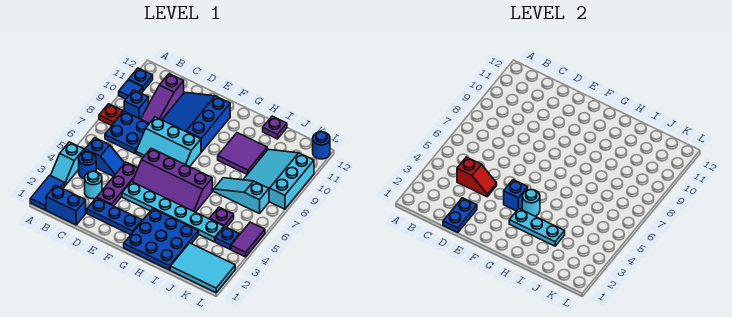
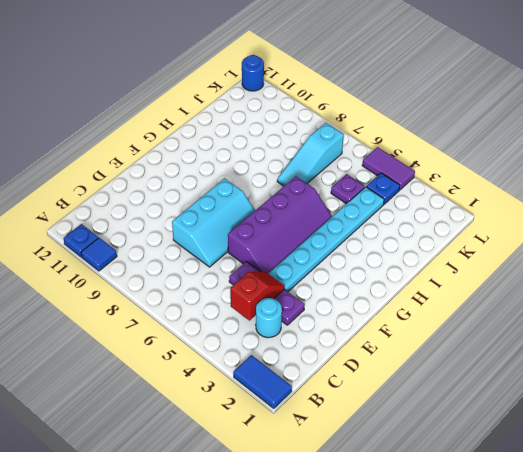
none -> cyan slope A3:A4 level 1 top 4
none -> red plate A8 level 1
none -> blue brick B1:C1 level 1
none -> blue round brick B4 level 1

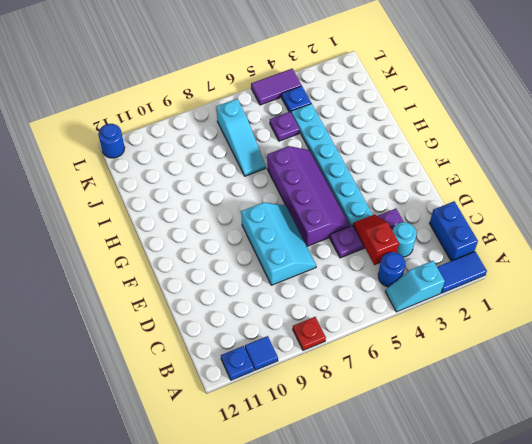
cyan slope A3:A4 level 1 top 3 -> cyan slope A3:A4 level 1 top 4
none -> blue slope B5:C5 level 1 top B
none -> blue plate B7:C8 level 1
none -> blue brick B9 level 1
none -> purple slope C9:C11 level 1 top 11

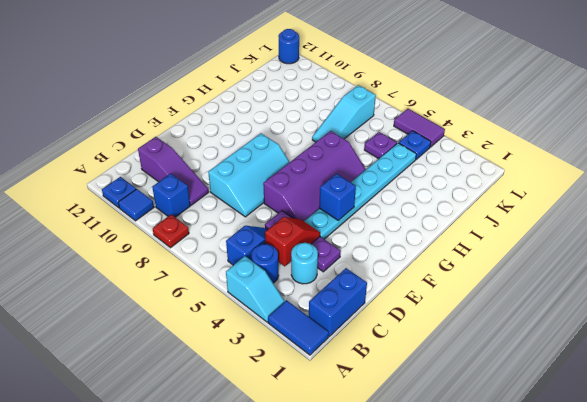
none -> blue plate B7:C8 level 1
none -> blue plate D2:F2 level 1
none -> blue slope D9:F11 level 1 top F
none -> blue plate G1:I3 level 1

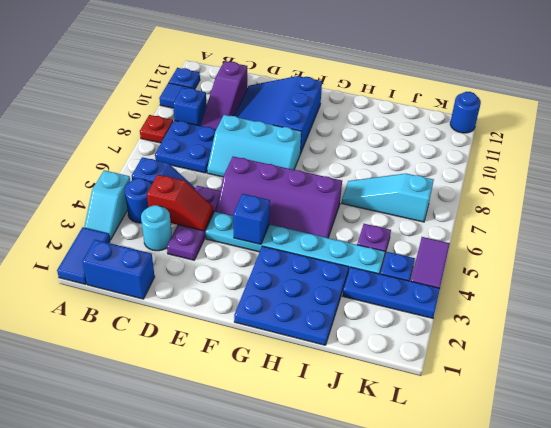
blue plate J3:L3 level 1 -> blue plate D2:F2 level 1
none -> purple tile H9:I10 level 1
none -> purple plate I12 level 1
none -> cyan tile J1:L2 level 1
none -> cyan slope J8:L10 level 1 top L

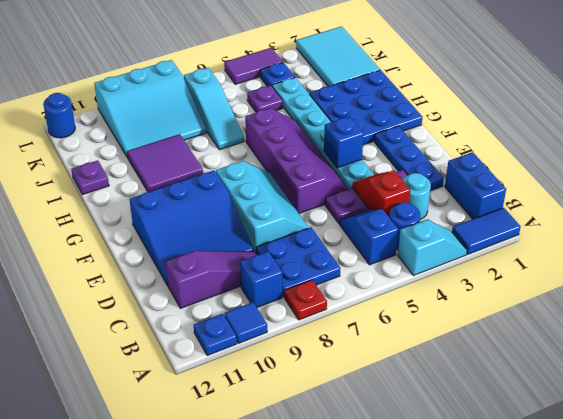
none -> blue plate D1:D2 level 2
none -> cyan plate G3:I3 level 2
none -> cyan round brick G4 level 2

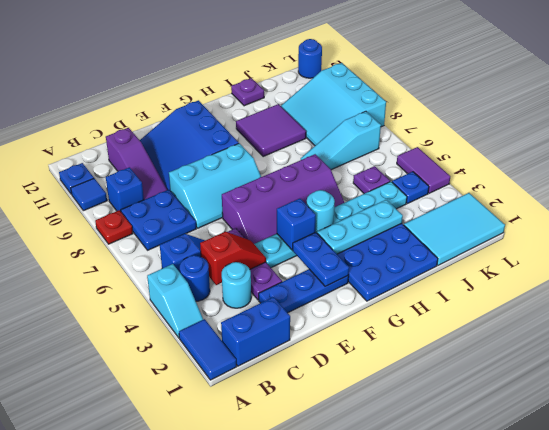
blue plate F2:F3 level 2 -> blue plate D1:D2 level 2

